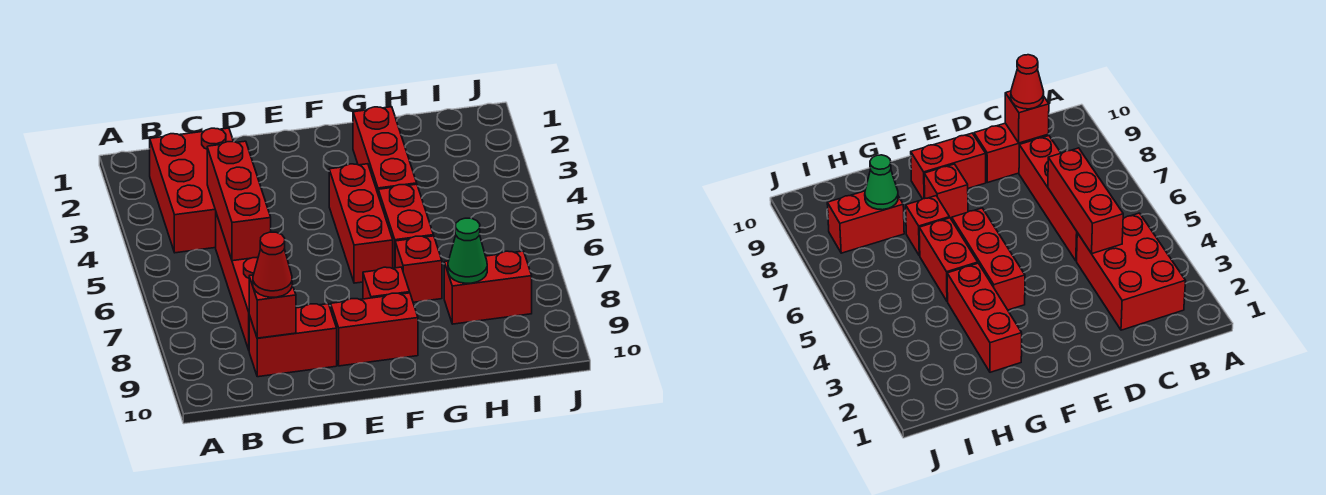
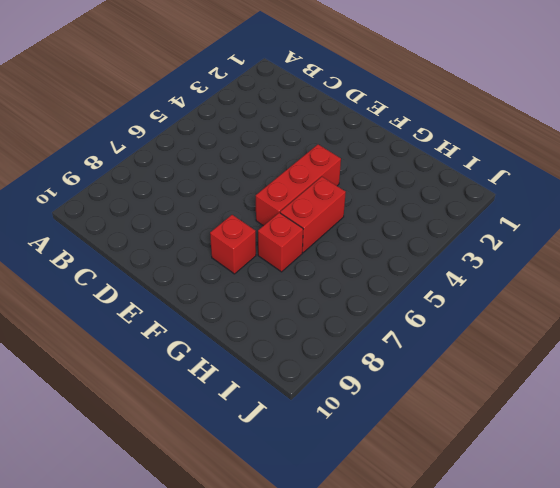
none -> red brick B2:C4 level 1
none -> red brick C5:C8 level 1
none -> red brick C9:D9 level 1

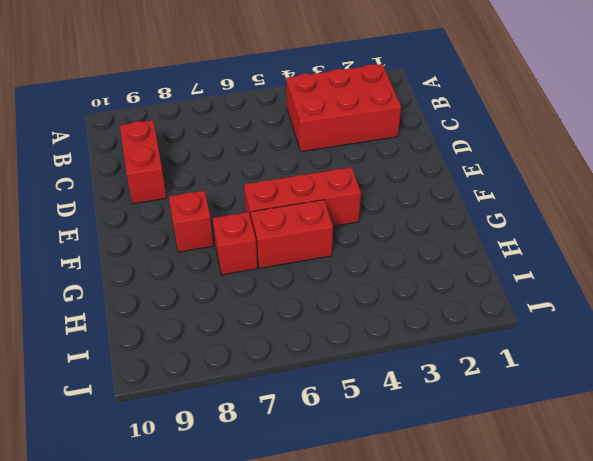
none -> red brick C5:C8 level 1
none -> red brick E9:F9 level 1
none -> red brick G2:G4 level 1

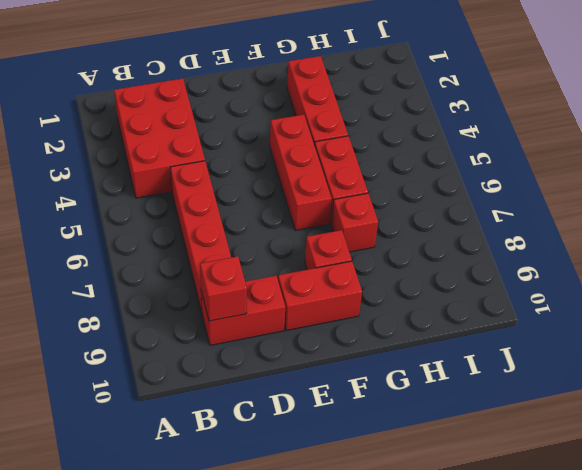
none -> red brick H8:I8 level 1
none -> red brick C4:C6 level 2
none -> green cone H8 level 2

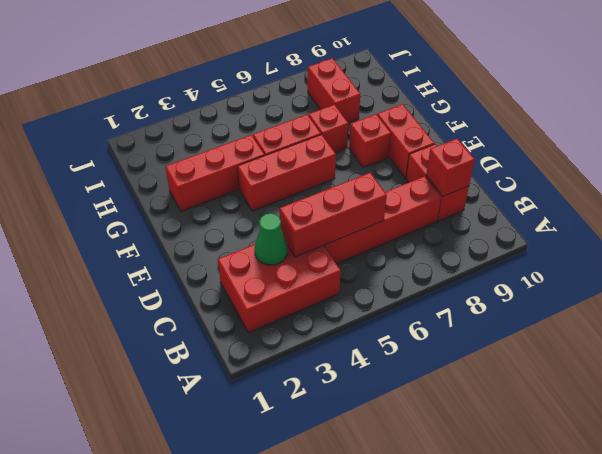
green cone C3 level 2 -> green cone H8 level 2
none -> red cone C9 level 3

